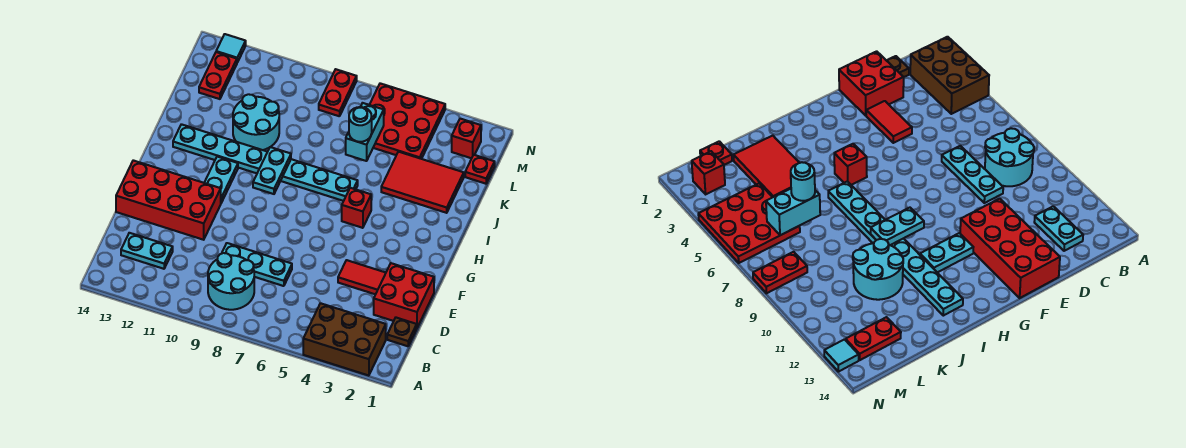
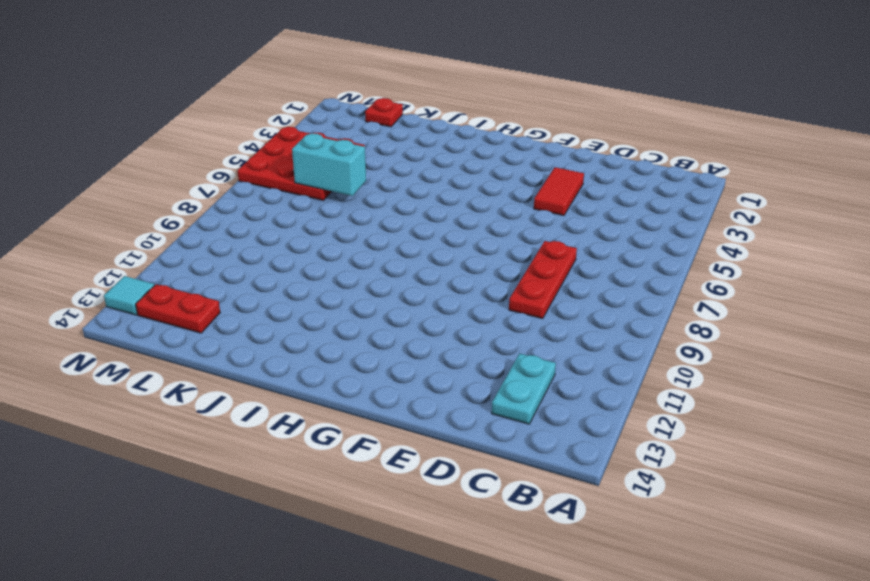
red plate D7:D9 level 1 -> cyan plate D7:D9 level 1
none -> brown brick A2:B4 level 1
none -> cyan round brick B8:C9 level 1
none -> brown plate C1 level 1

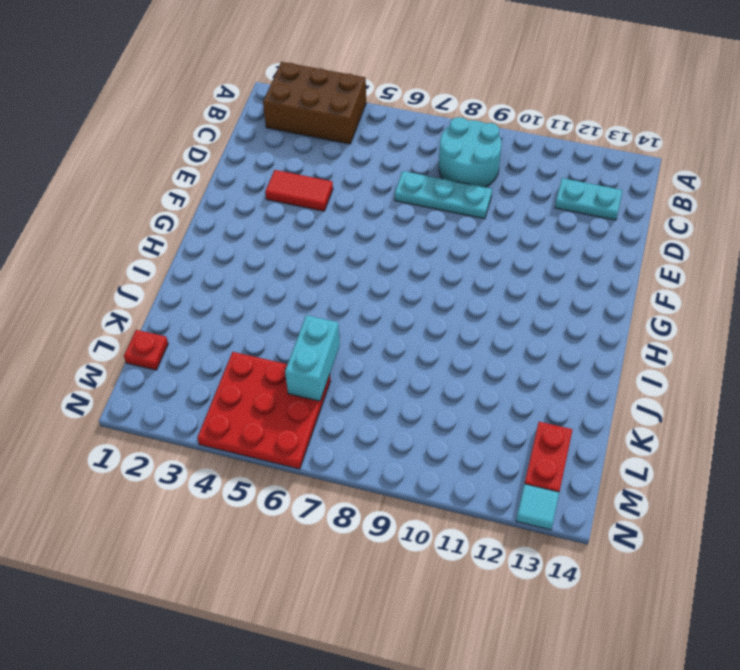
none -> brown plate C1 level 1
none -> red brick D1:E2 level 1
none -> red brick E11:F14 level 1

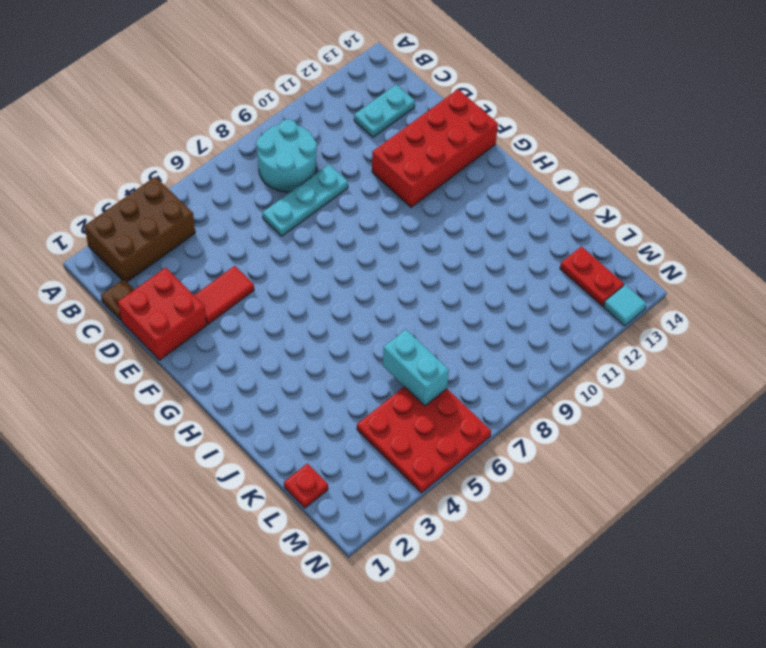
none -> cyan plate G11:H11 level 1
none -> red brick H5 level 1
none -> cyan plate I6:I13 level 1

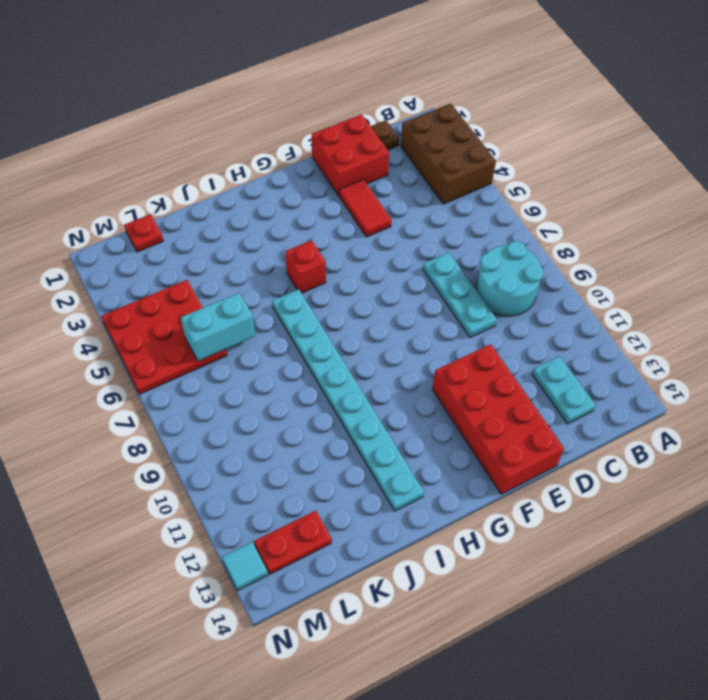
none -> cyan plate G11:H11 level 1
none -> red tile J2:K4 level 1
none -> cyan round brick J10:K11 level 1

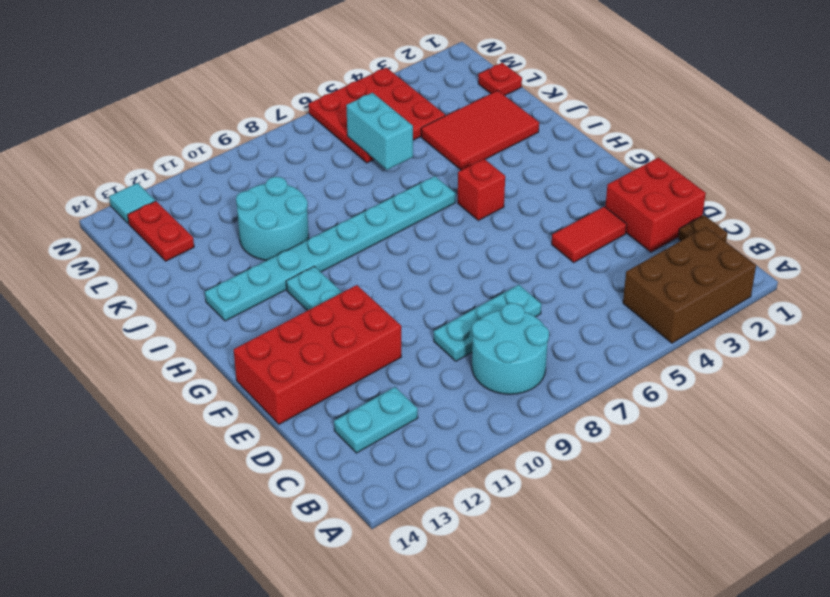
none -> red brick M2 level 1
none -> red plate M8:N8 level 1
none -> cyan plate H9:I9 level 2

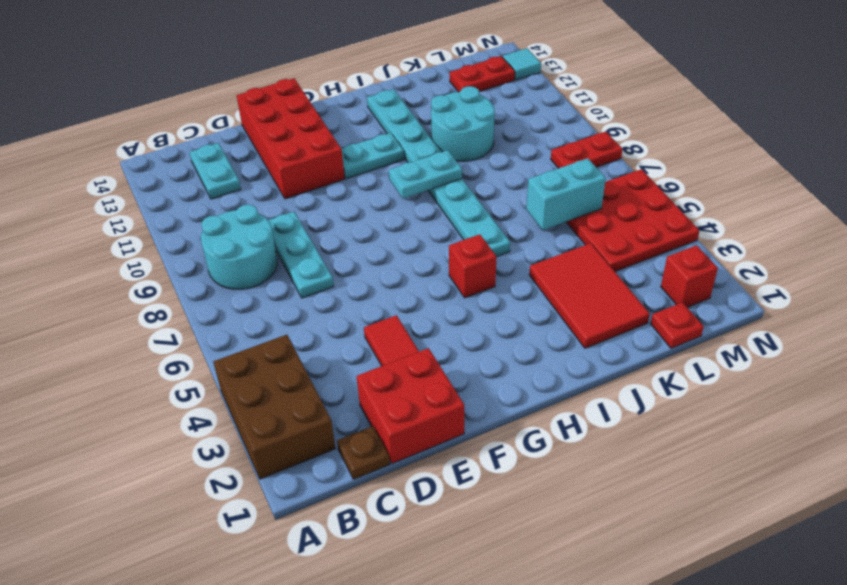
none -> cyan round brick K6 level 3

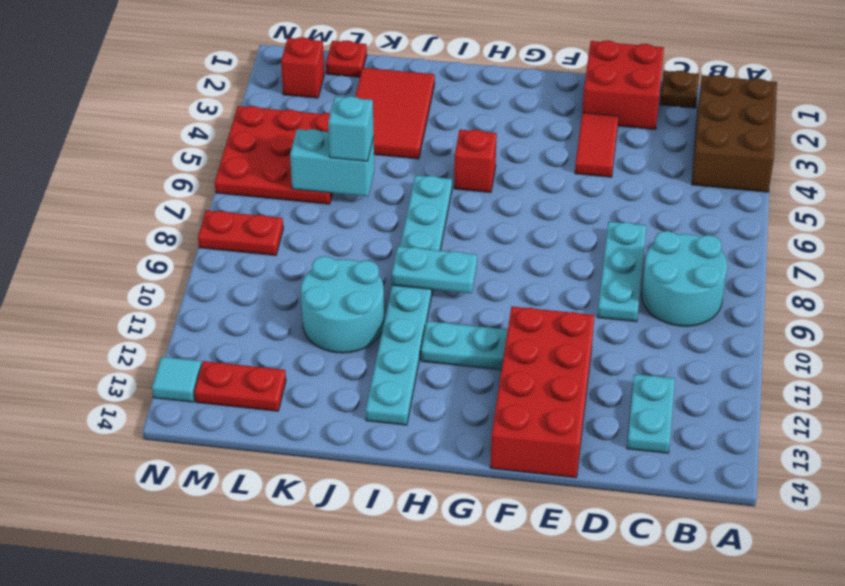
cyan brick K6 level 3 -> cyan round brick K6 level 3

